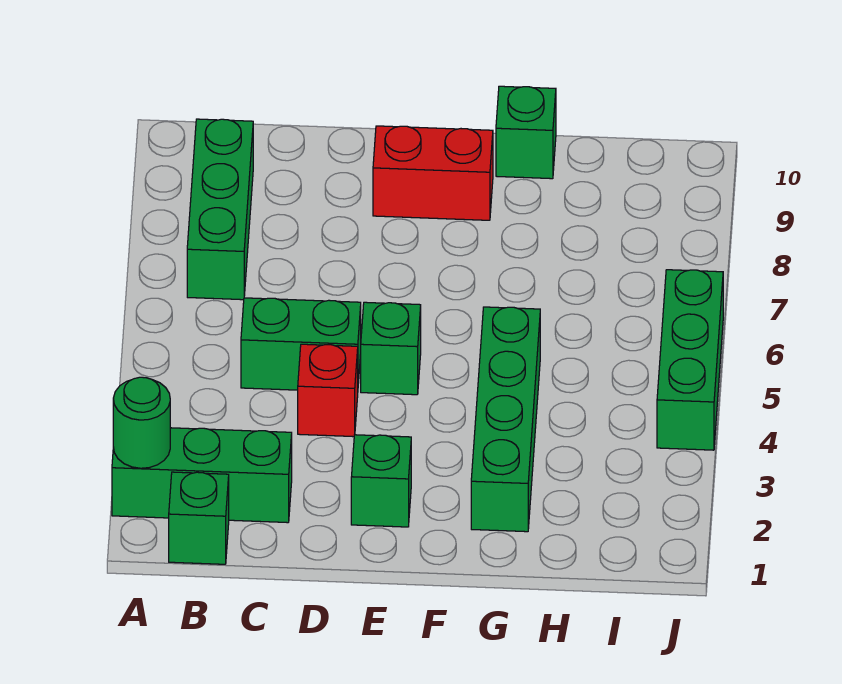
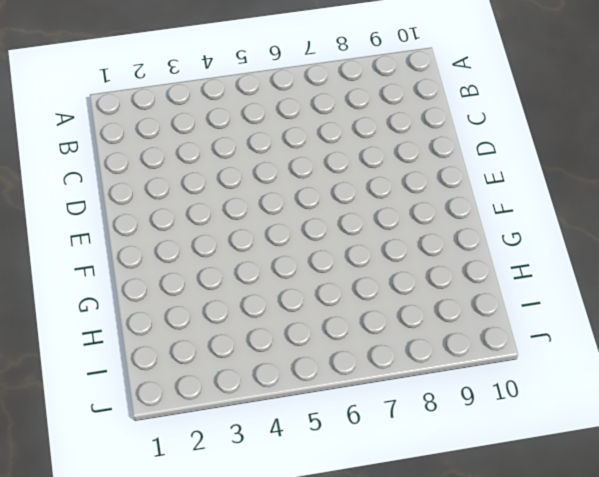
none -> green brick A2:C2 level 1
none -> green brick B1 level 1
none -> green brick B7:B9 level 1

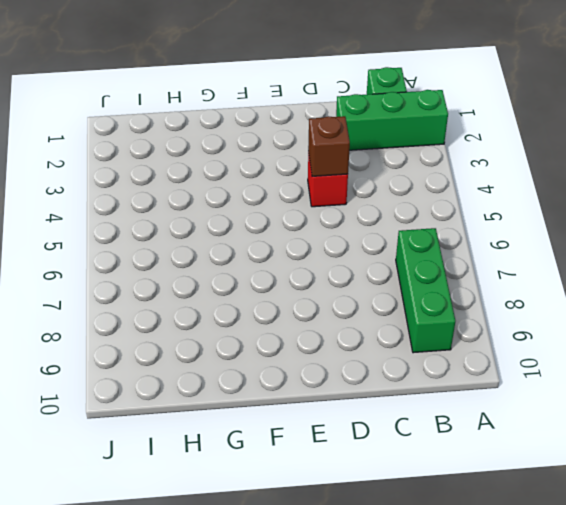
brown brick D4 level 2 -> none
none -> green brick C5:D5 level 1
none -> green brick E2 level 1
none -> green brick E5 level 1

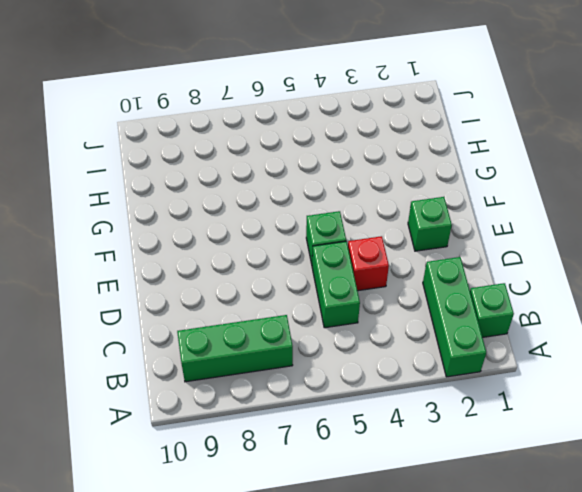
none -> red brick E9:F9 level 1
none -> green brick G2:G5 level 1
none -> green brick G10 level 1

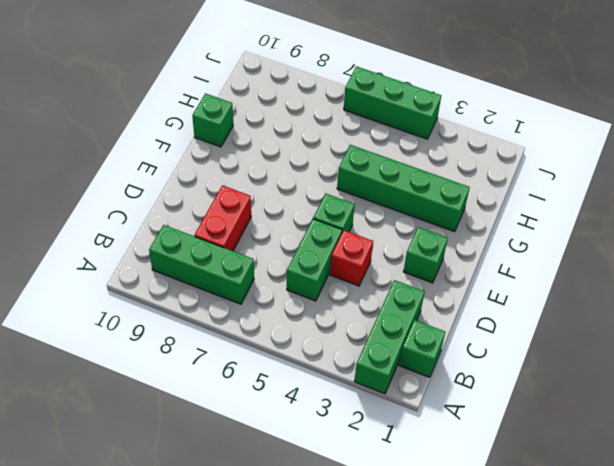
red brick C8:D8 level 1 -> red brick E9:F9 level 1
none -> green round brick A2 level 2

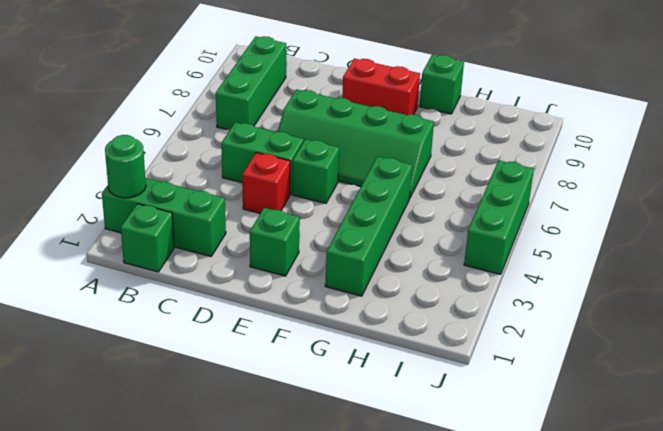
green slope D6:G7 level 1 top 7 -> none

